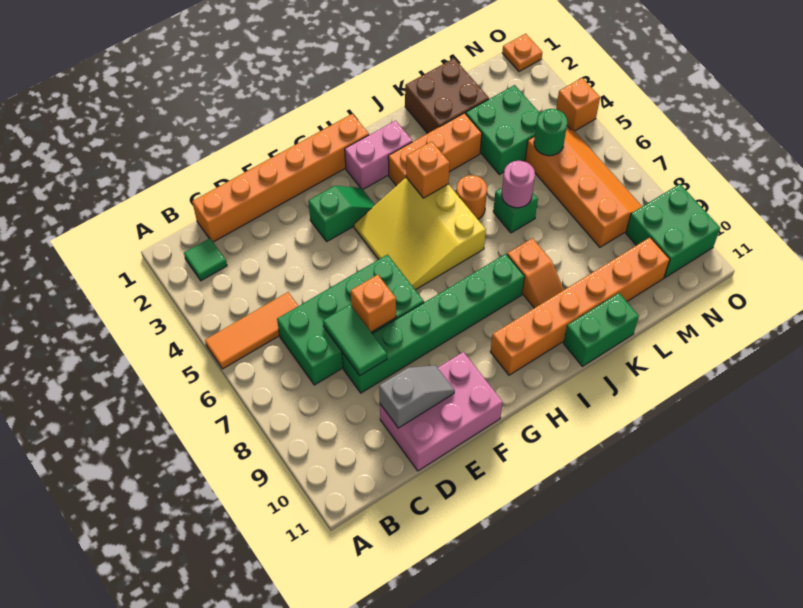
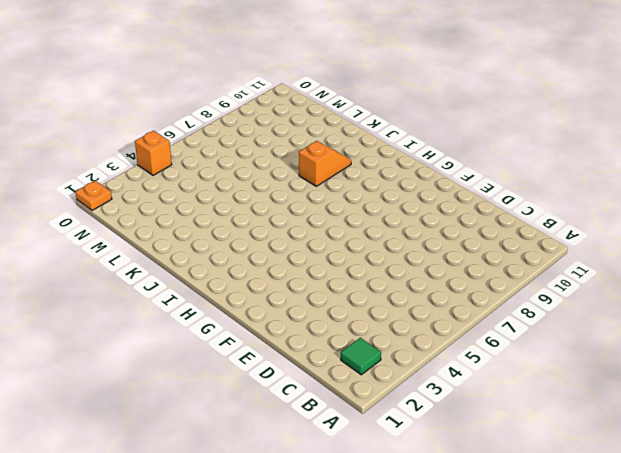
none -> orange tile A5:C5 level 1
none -> orange brick C1:H1 level 1
none -> green brick C6:F7 level 1

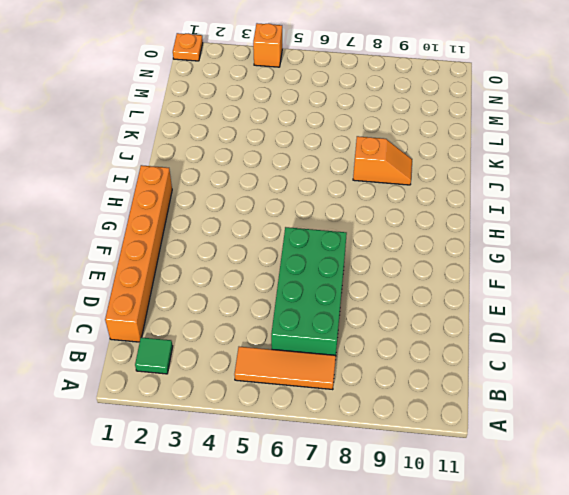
orange tile B5:B7 level 1 -> orange tile A5:C5 level 1
none -> green brick D8:I8 level 1
none -> pink brick D10:F11 level 1
none -> green slope F3:G3 level 1 top F

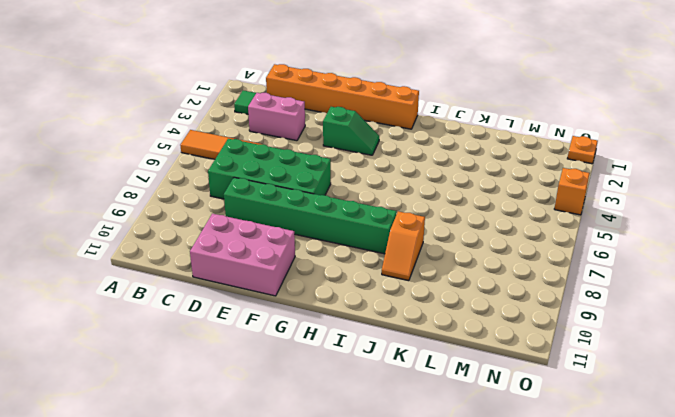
pink brick C3:D3 level 1 -> pink brick H2:I2 level 1
none -> yellow slope G4:I6 level 1 top I
none -> orange brick H10:M10 level 1
none -> orange brick I3:K3 level 1

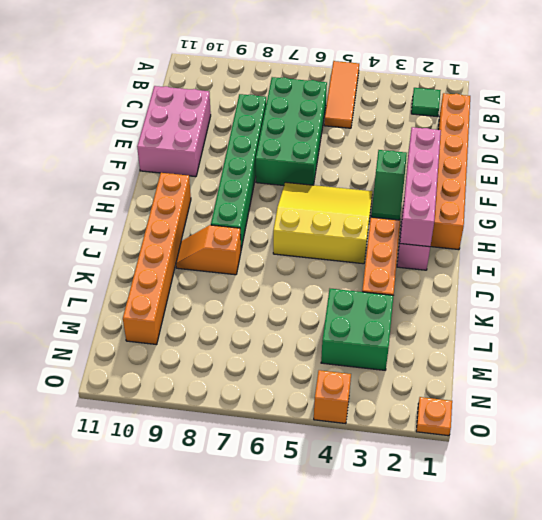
pink brick F2:I2 level 2 -> none
none -> orange round brick J5 level 1
none -> green brick J11:K11 level 1
none -> brown brick K1:L2 level 1

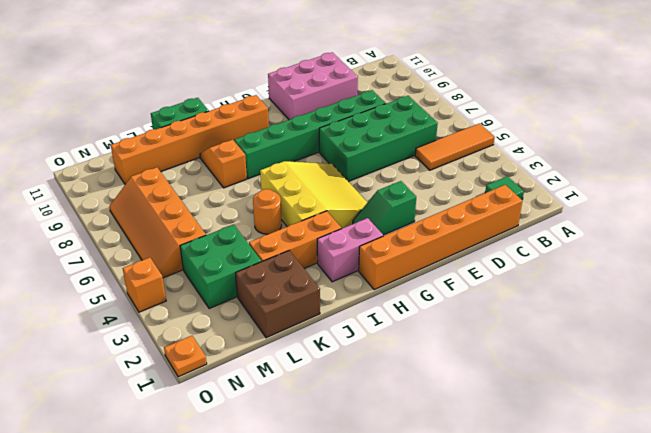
none -> green brick K6 level 1
none -> green brick N9:O10 level 1
none -> green tile D7:D8 level 2

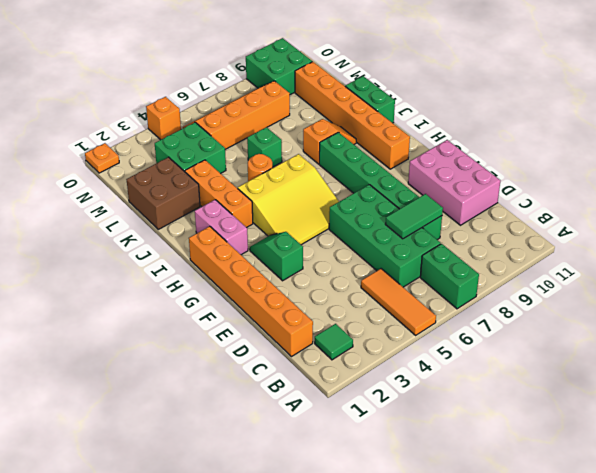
green brick A7:B7 level 1 -> none
none -> grey slope D10:E10 level 2 top D
none -> orange brick E7 level 2
none -> orange brick I4 level 2

